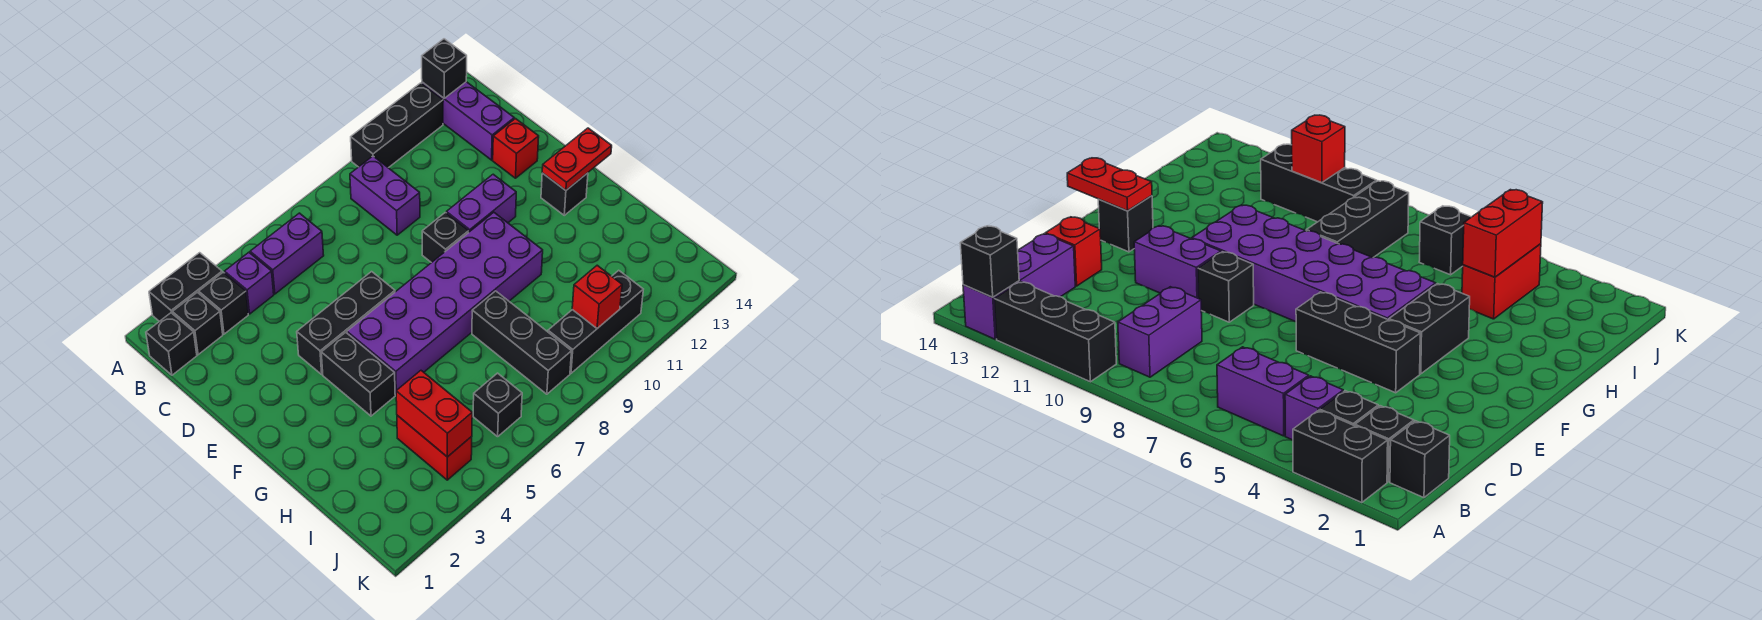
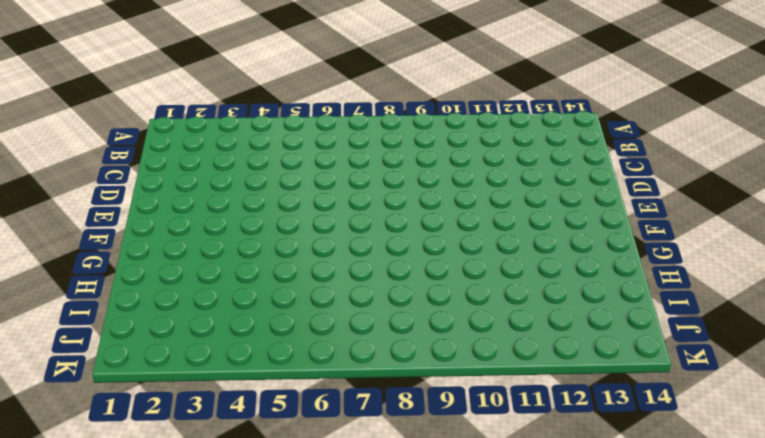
none -> black brick A2:A3 level 1
none -> black brick A10:A12 level 1
none -> purple brick A13:C13 level 1

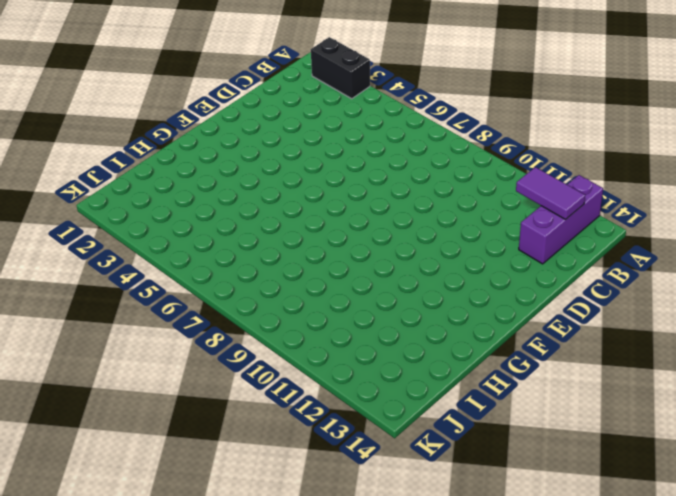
purple tile B12:B13 level 2 -> none
none -> black brick A10:A12 level 1
none -> black brick B1 level 1
none -> black brick B2 level 1

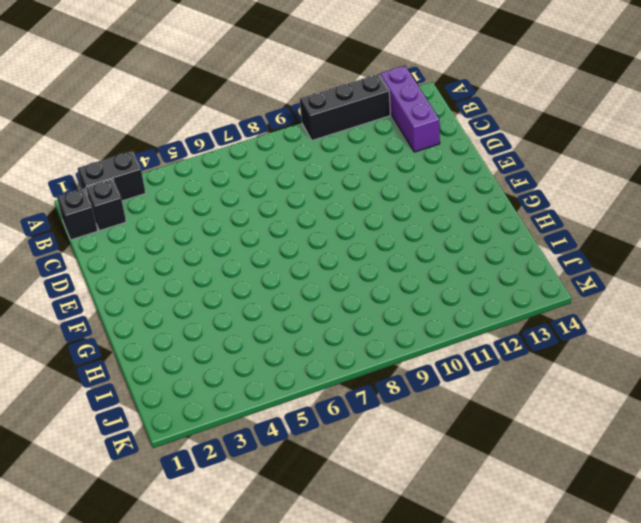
none -> black brick B3 level 1
none -> purple brick B4 level 1
none -> purple brick B5:B6 level 1

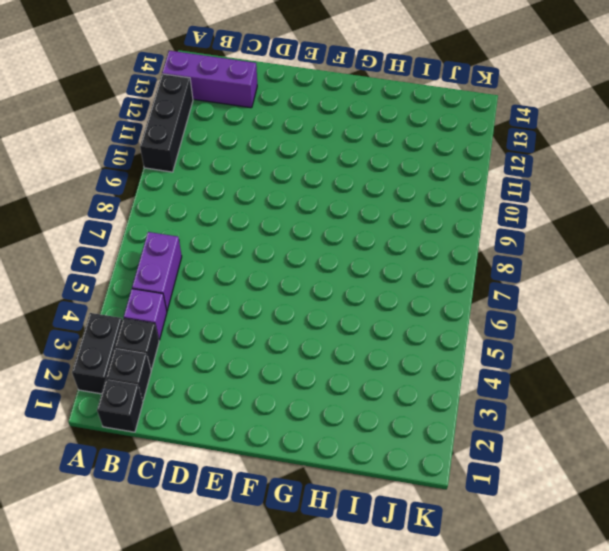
none -> purple brick B9:C9 level 1
none -> red brick D13 level 1
none -> black brick E4:E6 level 1

